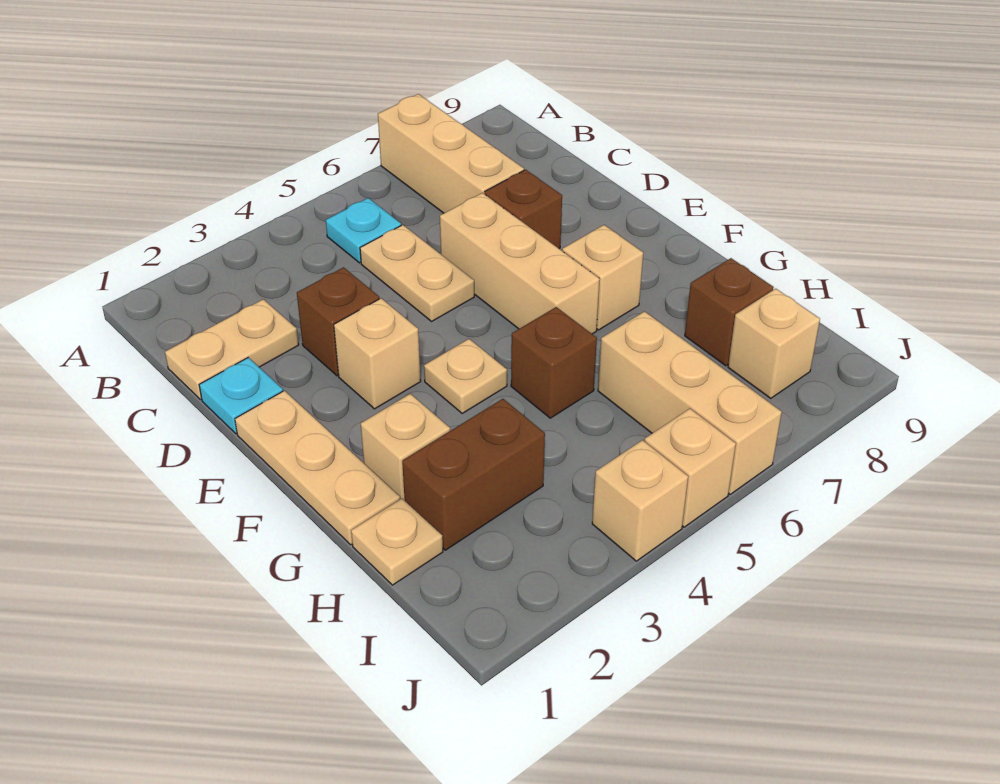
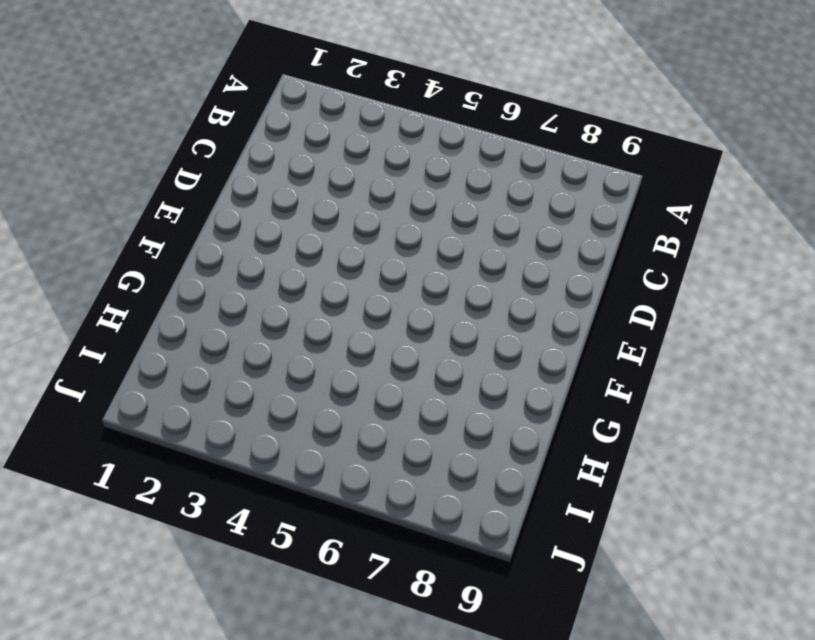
none -> tan brick A7:C7 level 1
none -> cyan plate B5 level 1
none -> tan plate C1:C2 level 1

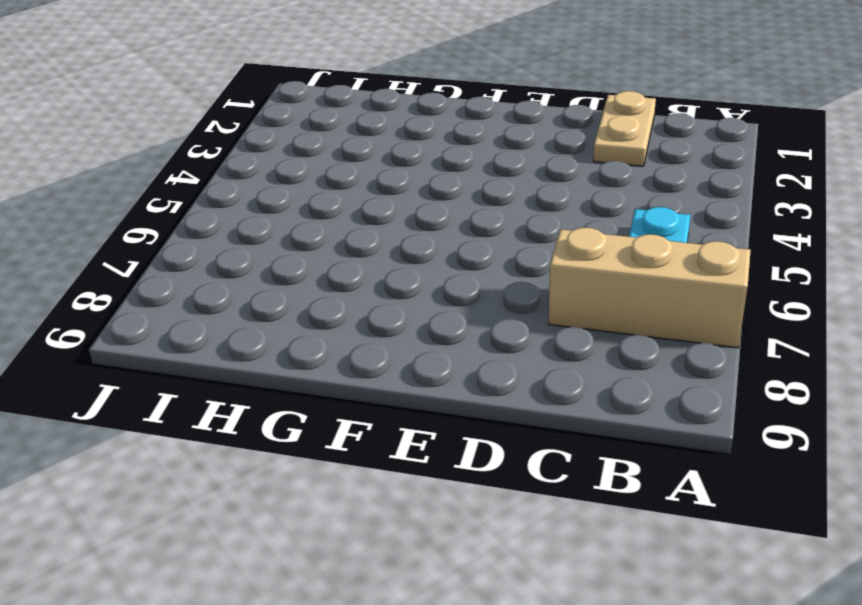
none -> tan plate C5:D5 level 1
none -> cyan plate D1 level 1
none -> brown brick D3 level 1

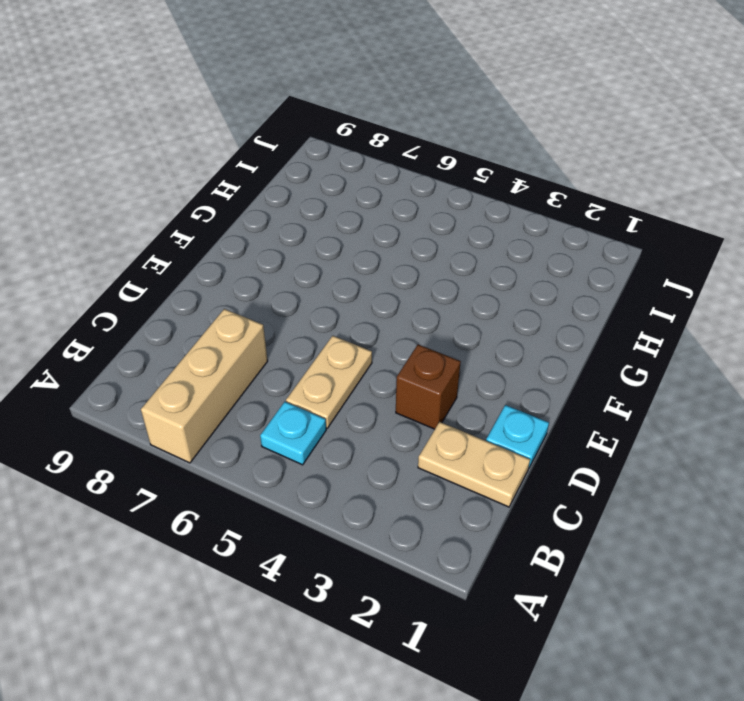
none -> tan brick D6:F6 level 1
none -> brown brick D7 level 1
none -> tan plate E1:G1 level 1

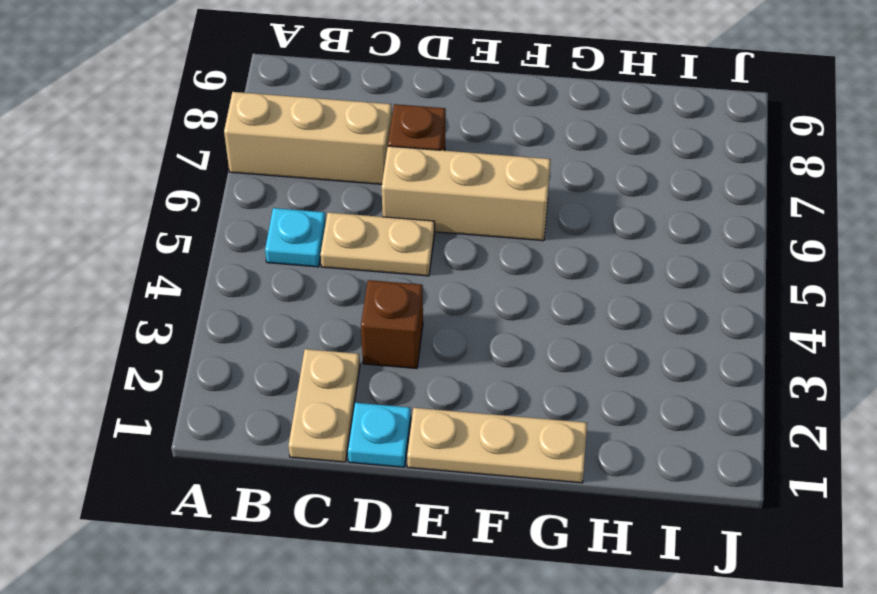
none -> tan brick E3 level 1
none -> tan plate F4 level 1
none -> tan brick F7 level 1

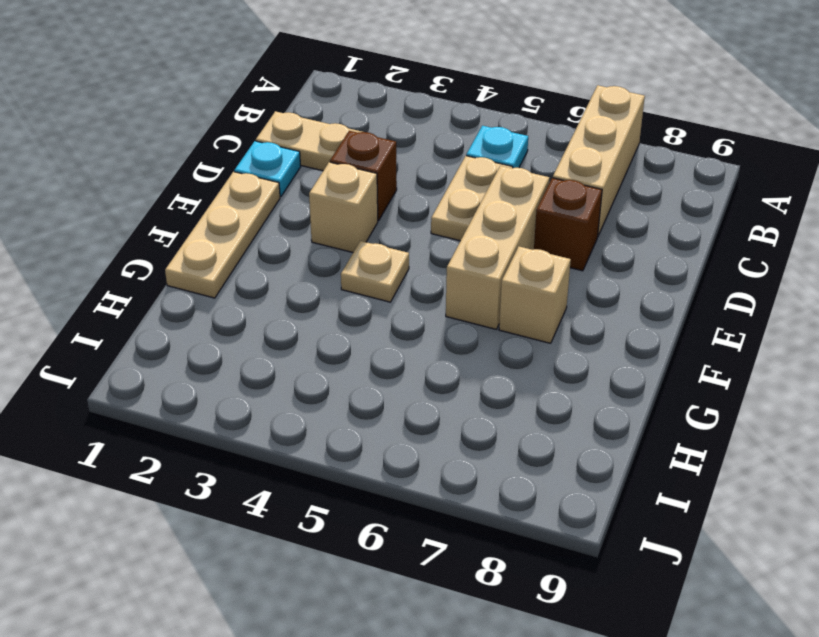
none -> tan brick G2 level 1
none -> brown brick G5 level 1
none -> tan plate H1 level 1

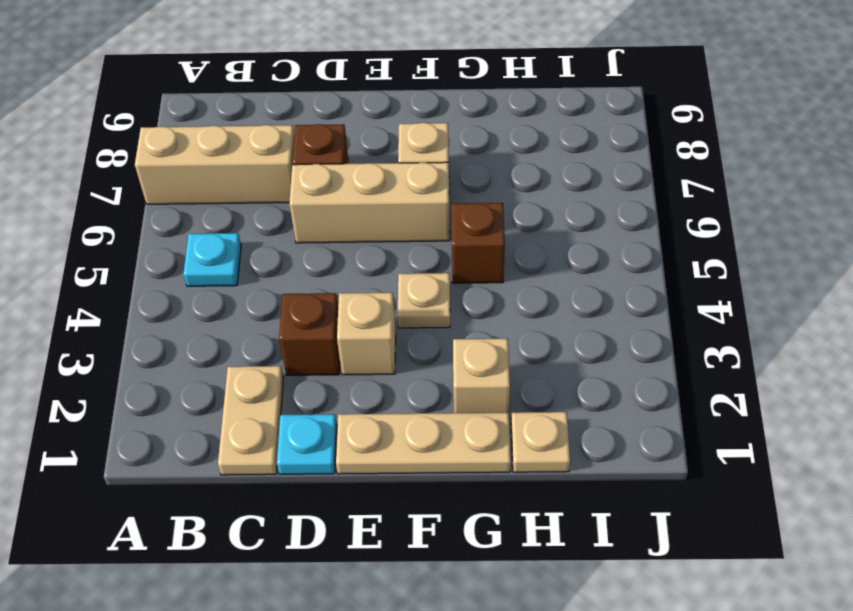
none -> tan plate C5:D5 level 1
none -> brown brick H2:H3 level 1
none -> tan brick H6:J6 level 1

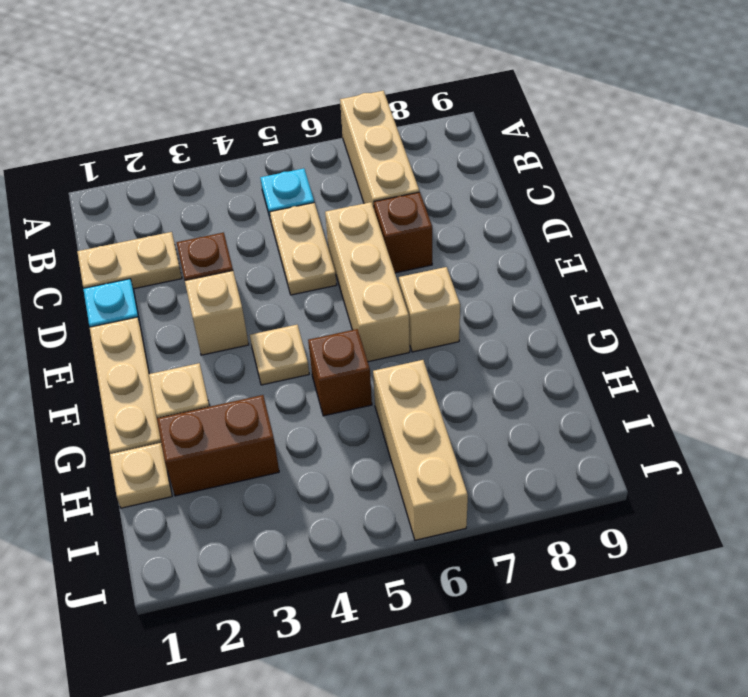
none -> brown brick H8 level 1
none -> tan brick I8 level 1
none -> tan brick J4 level 1

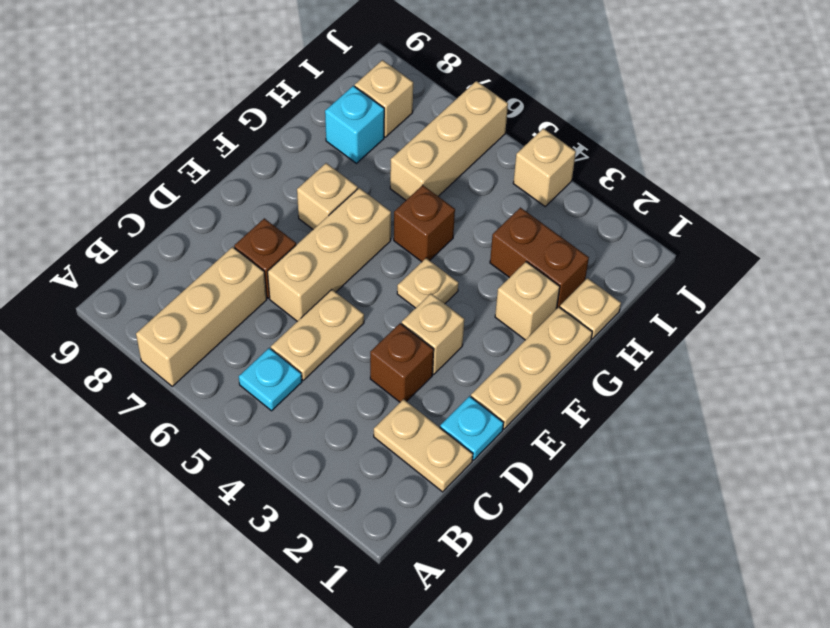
cyan brick H8 level 1 -> brown brick H8 level 1
none -> tan brick J5 level 1

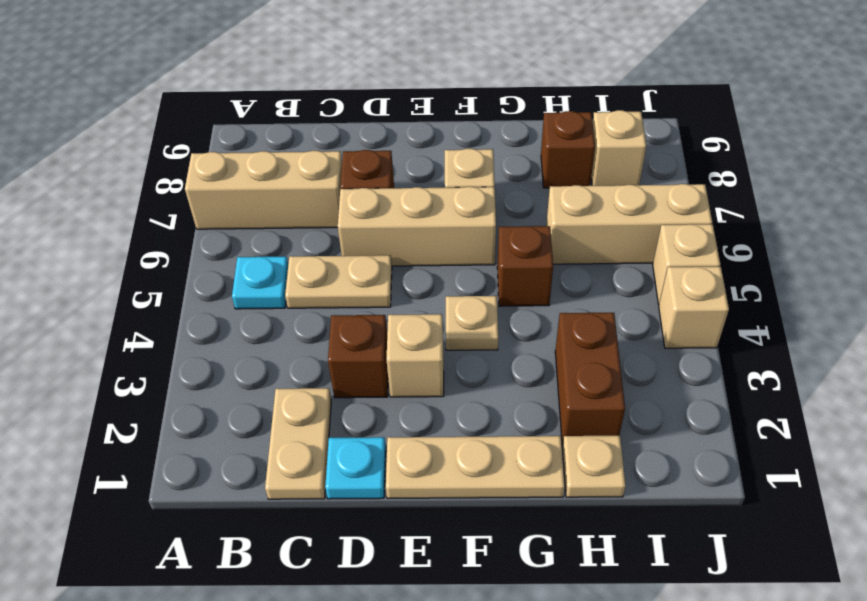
none -> tan brick G2 level 1

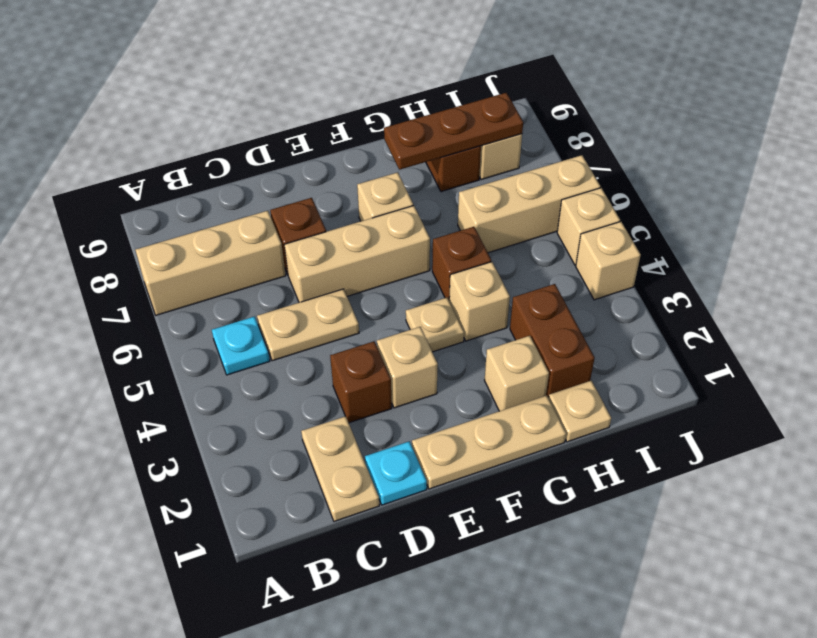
tan brick G4 level 1 -> none
brown plate G8:I8 level 2 -> none

